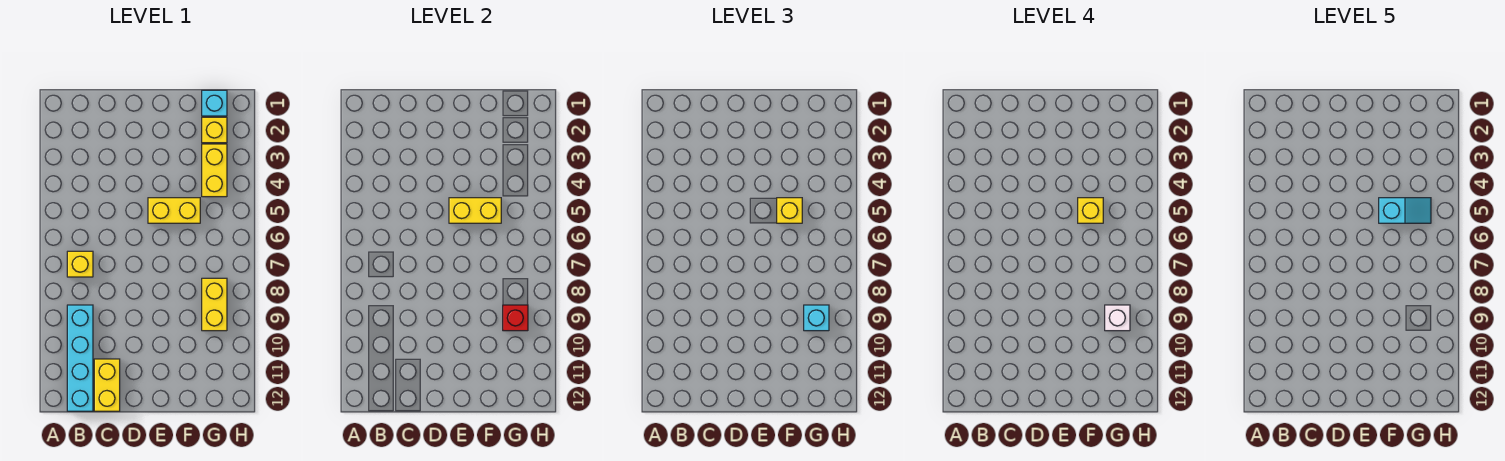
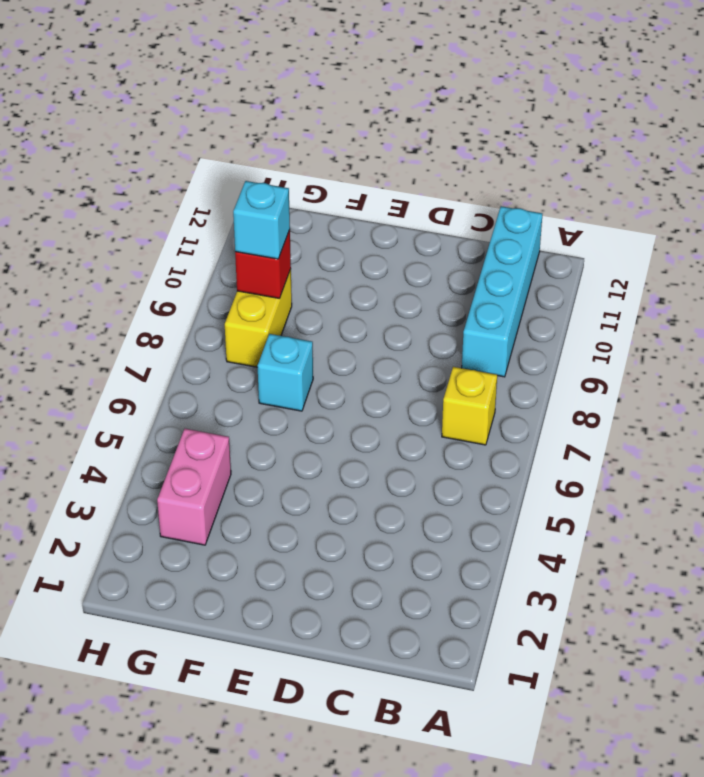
cyan brick F7 level 1 -> cyan brick G1 level 1
pink brick G3:G4 level 1 -> yellow brick G3:G4 level 1
none -> yellow brick C11:C12 level 1
none -> yellow brick E5:F5 level 1
none -> yellow brick G2 level 1

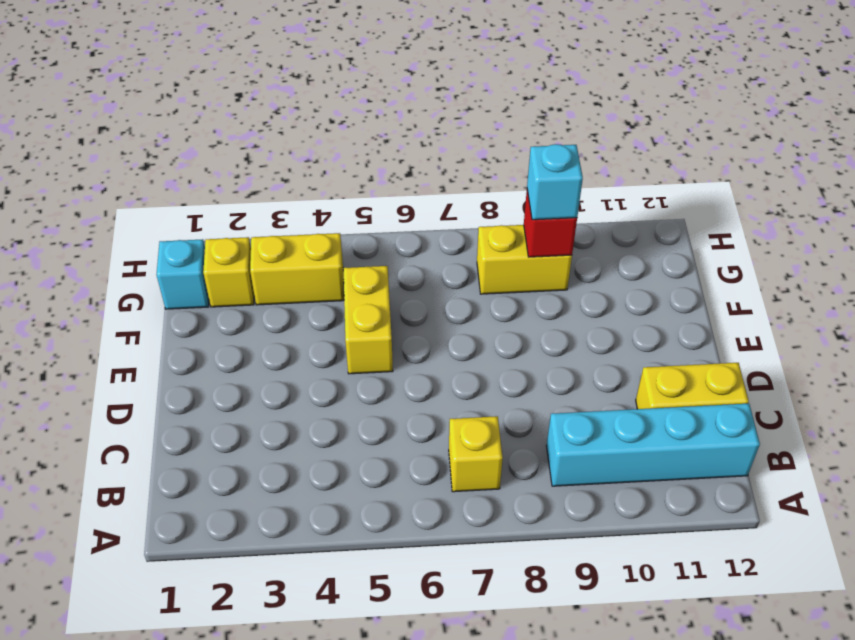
none -> yellow brick E5:F5 level 2
none -> yellow brick F5 level 3
none -> yellow brick F5 level 4

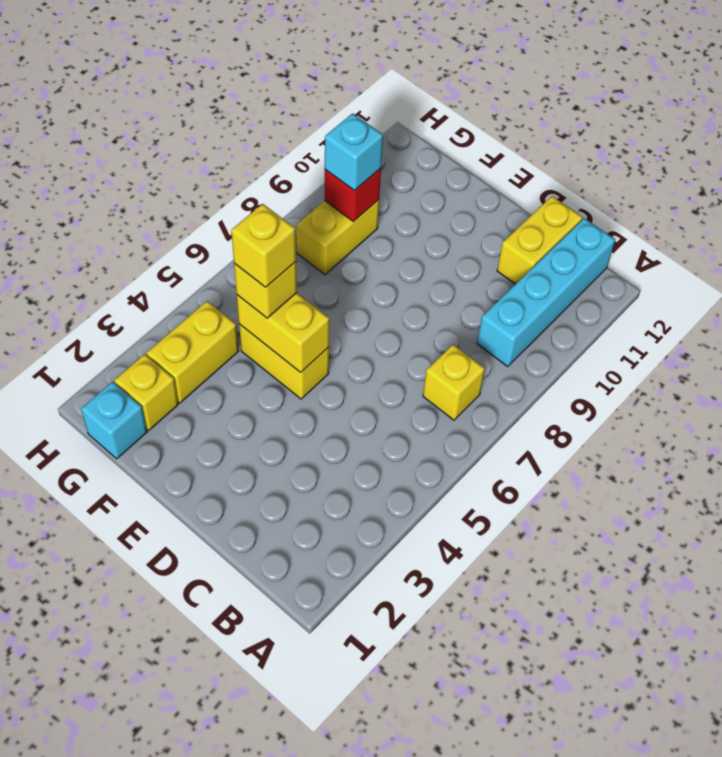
none -> white brick G9 level 4
none -> cyan slope F5:G5 level 5 top F

